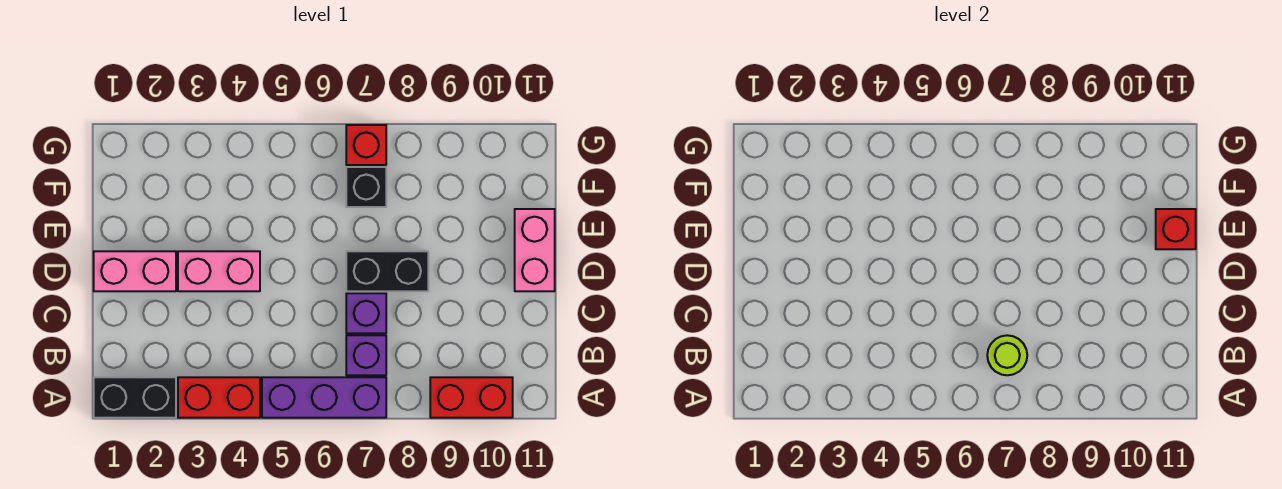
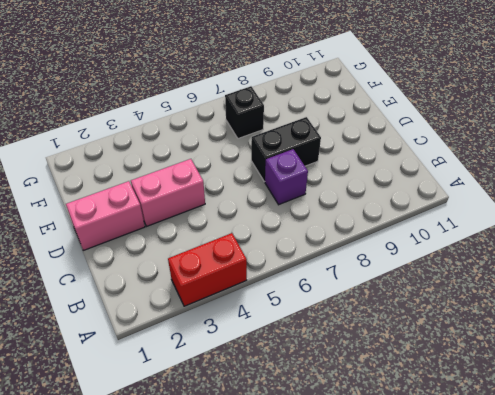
none -> black brick A1:A2 level 1
none -> purple brick A5:A7 level 1
none -> red brick A9:A10 level 1

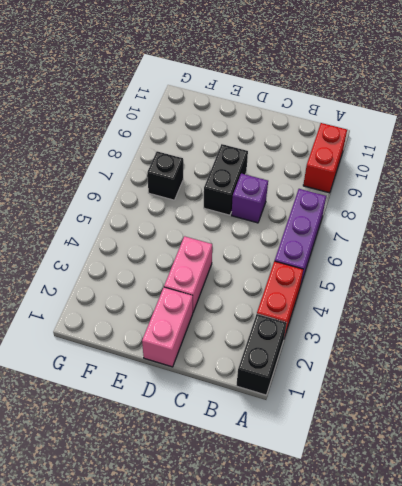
none -> purple brick B7 level 1
none -> pink brick D11:E11 level 1
none -> red brick G7 level 1

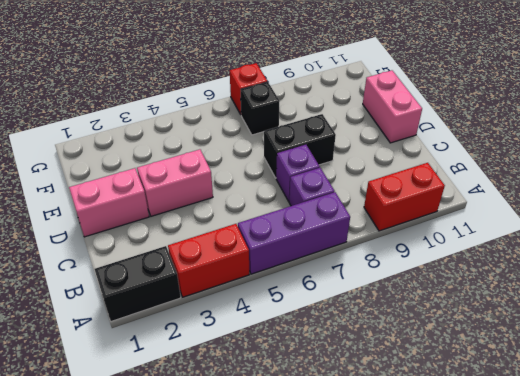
none -> lime round brick B7 level 2
none -> red brick E11 level 2

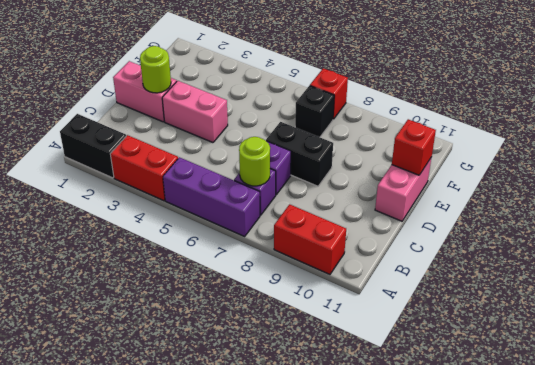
lime round brick D2 level 2 -> none

